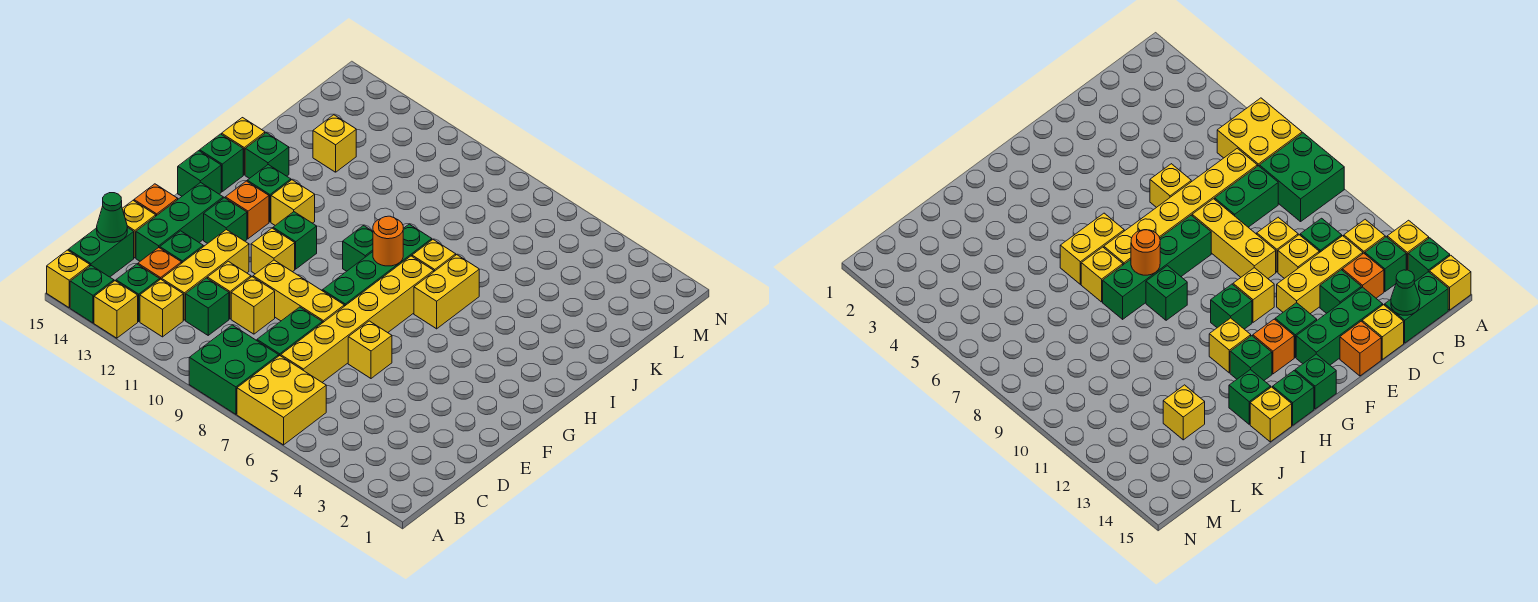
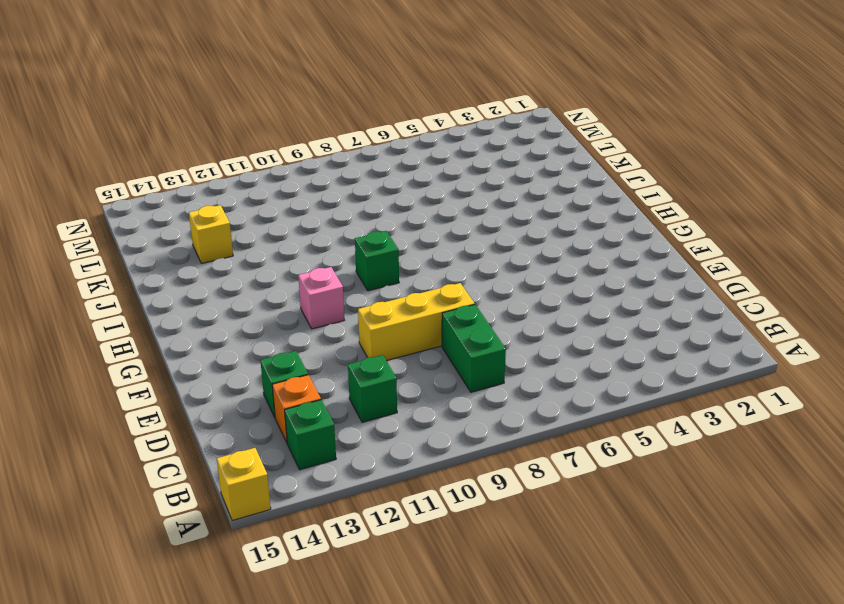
pink brick G11 level 1 -> green brick G11 level 1
none -> yellow brick A6:B7 level 1
none -> green brick A8:B9 level 1
none -> yellow brick A13 level 1
none -> green brick A14 level 1

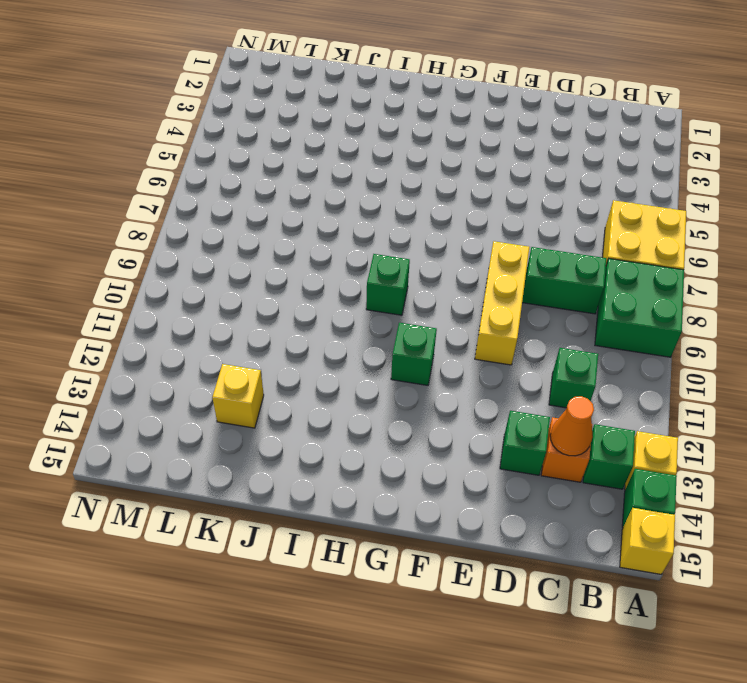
orange cone C13 level 2 -> none
none -> yellow brick B12 level 1
none -> green brick B15:C15 level 1
none -> yellow brick C7:H7 level 1
none -> yellow brick C12:E12 level 1

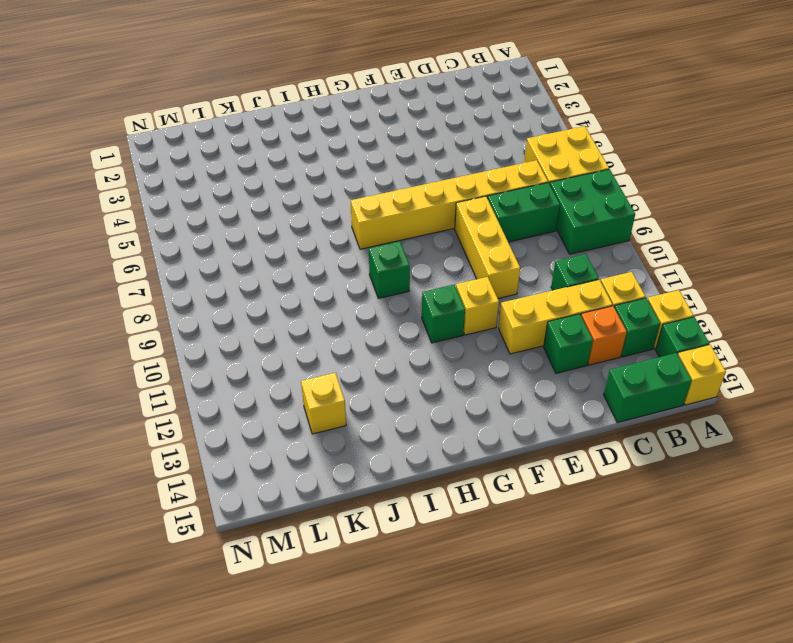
none -> yellow brick D10 level 1
none -> yellow brick D11 level 1
none -> green brick D14:F14 level 1
none -> yellow brick D15 level 1

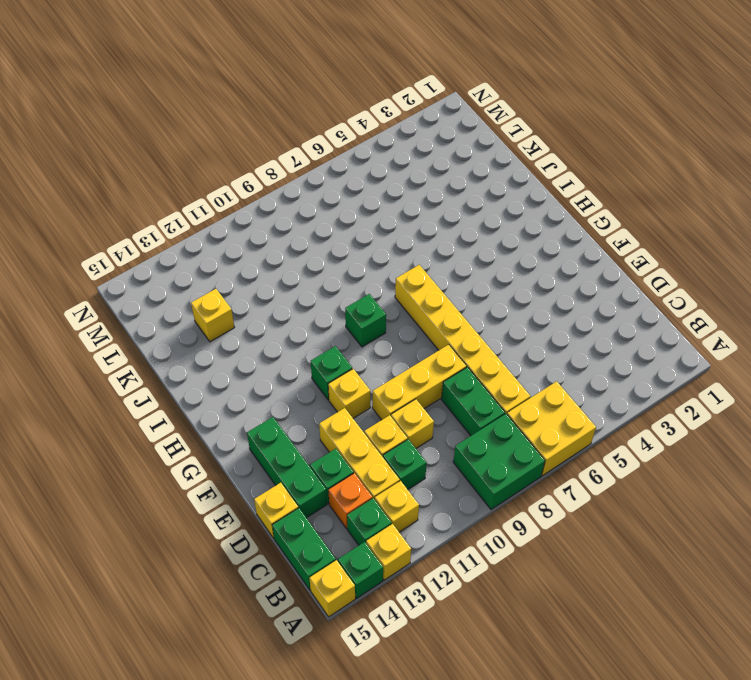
none -> yellow brick E6 level 1
none -> orange brick E15 level 1
none -> green brick F8:I8 level 1
none -> green brick F13 level 1

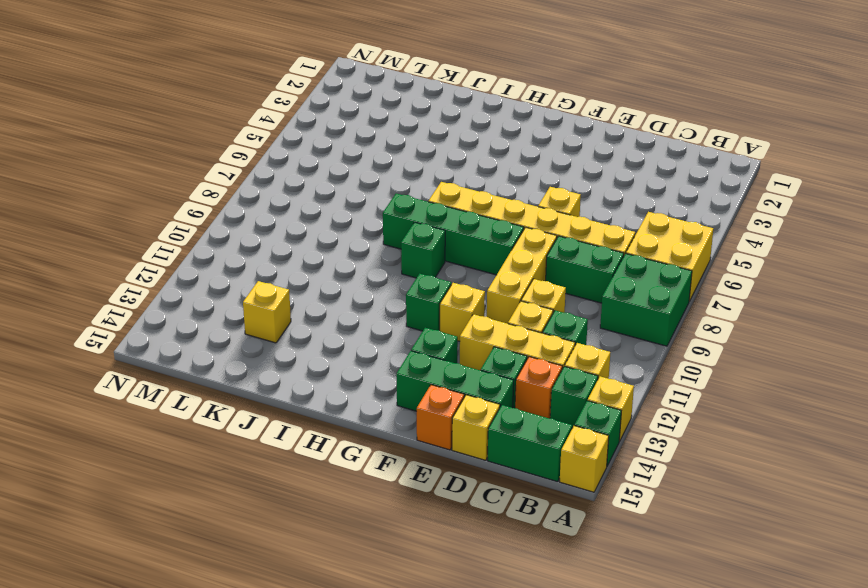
none -> orange brick G13 level 1
none -> green brick G15 level 1
none -> yellow brick H6:I6 level 1
none -> yellow brick H12 level 1

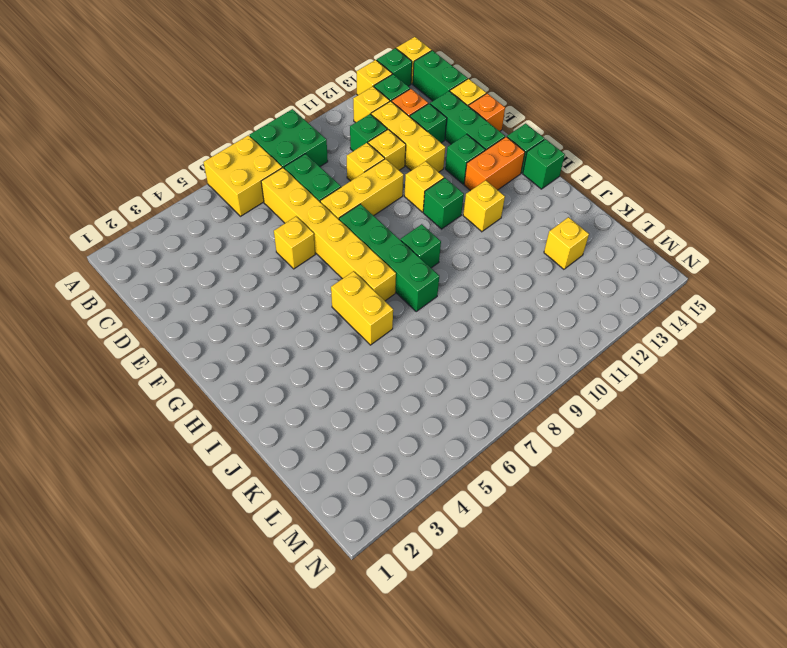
orange brick G13:G14 level 1 -> orange brick G13 level 1
none -> green brick H13 level 1
none -> yellow brick I7 level 1
none -> green brick I14 level 1
none -> yellow brick I15 level 1

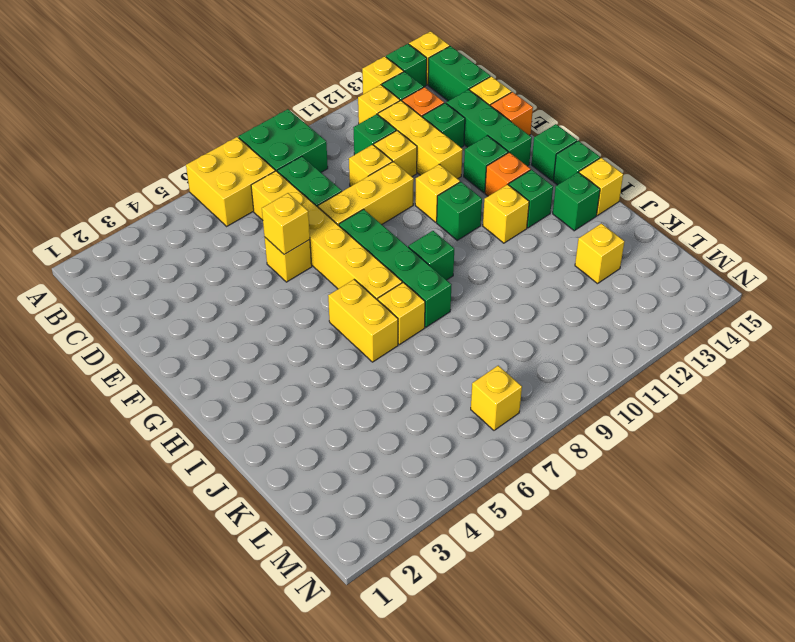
yellow brick E6 level 2 -> none
yellow brick M7 level 1 -> none
none -> green cone C15 level 2
none -> orange round brick H8 level 2

